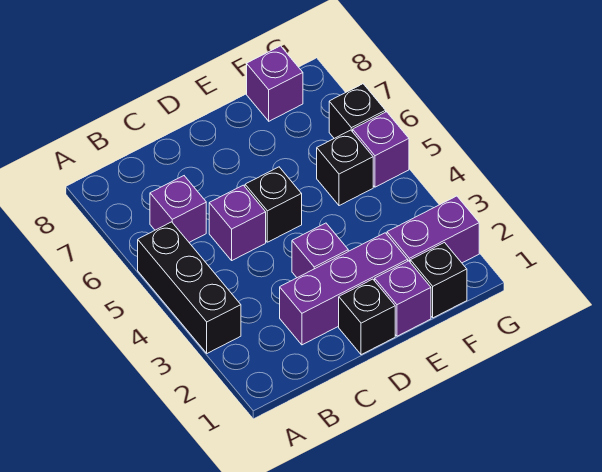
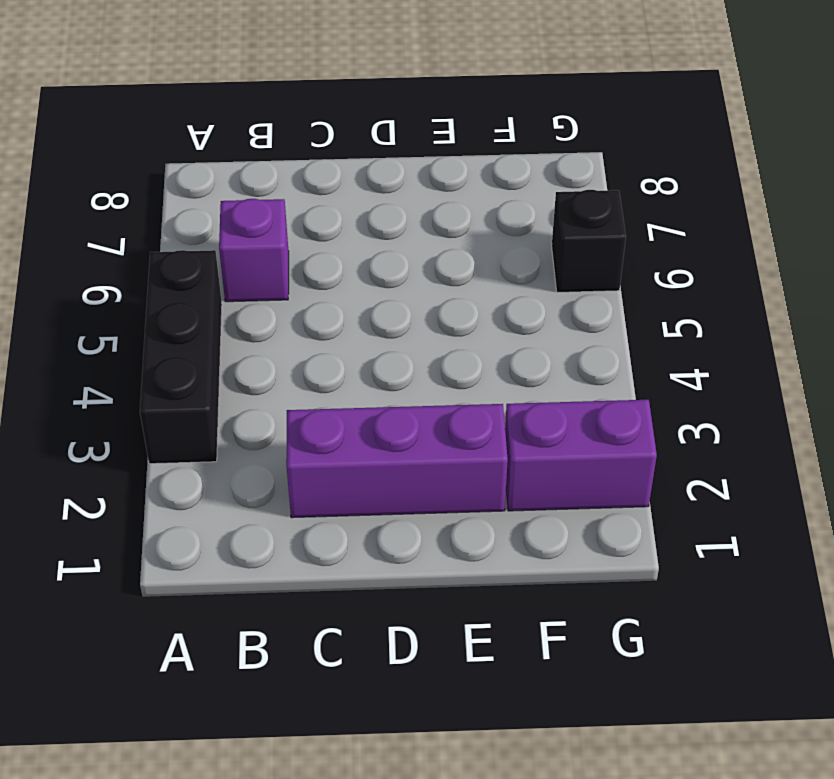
none -> purple brick C5 level 1
none -> black brick D1 level 1
none -> purple brick D3 level 1

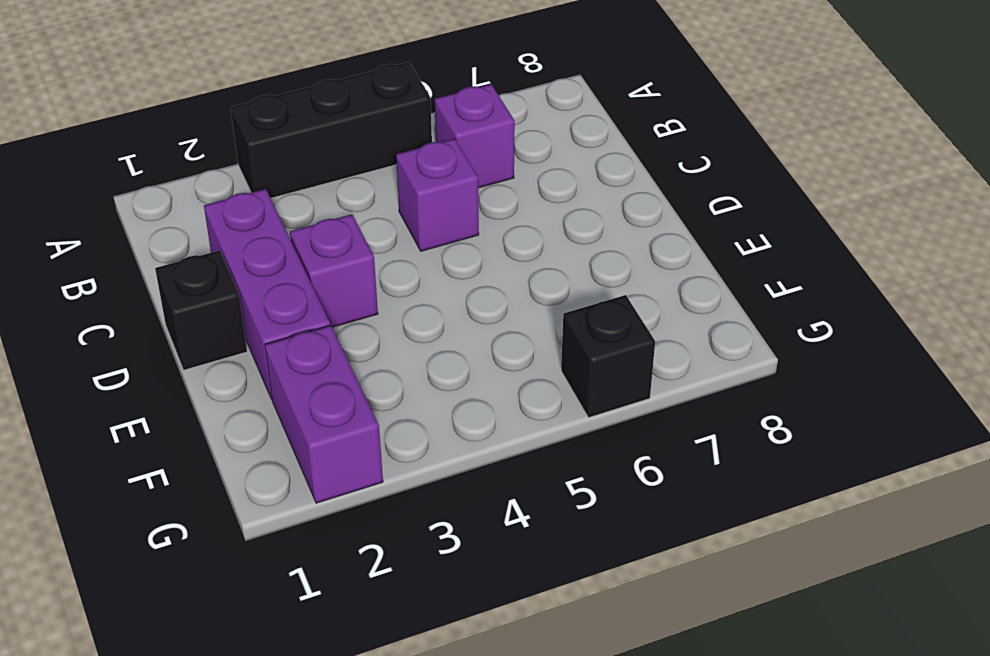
none -> black brick D5 level 1
none -> purple brick E1 level 1
none -> black brick F1 level 1

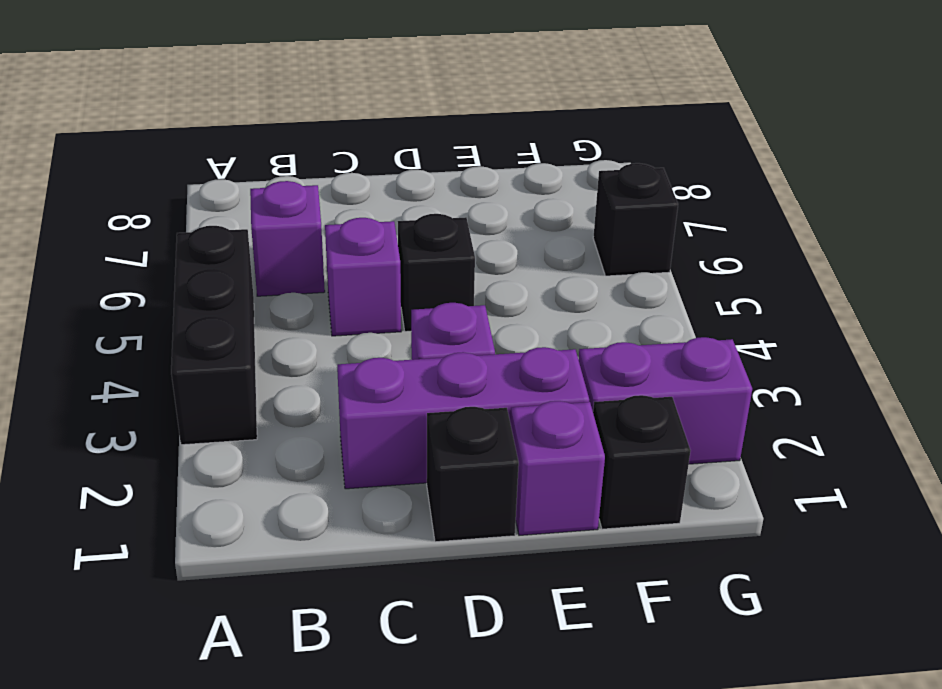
none -> black brick F5 level 1
none -> purple brick F8 level 1
none -> purple brick G5 level 1

